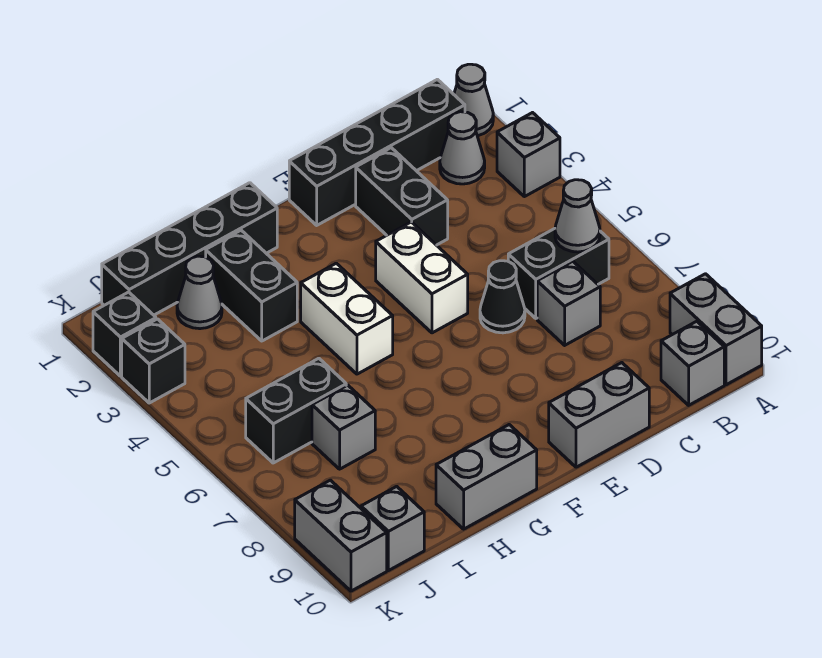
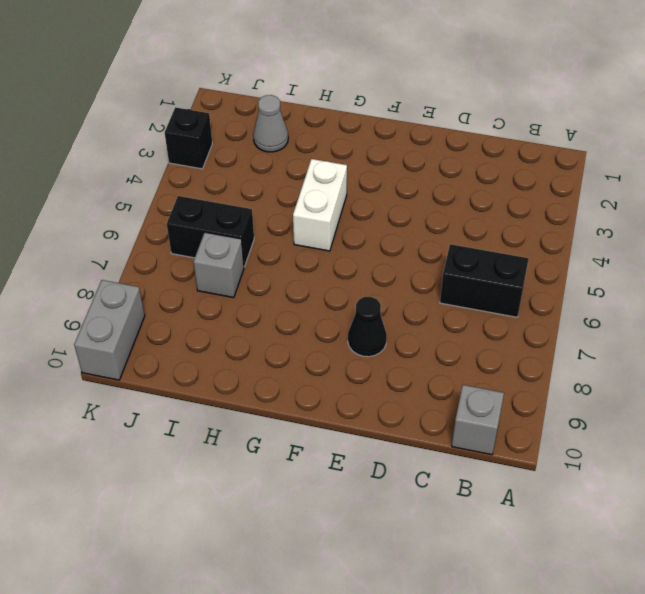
black cone E8 level 1 -> black cone D6 level 1
none -> grey cone A1 level 1
none -> grey brick A3 level 1
none -> grey brick A9:A10 level 1

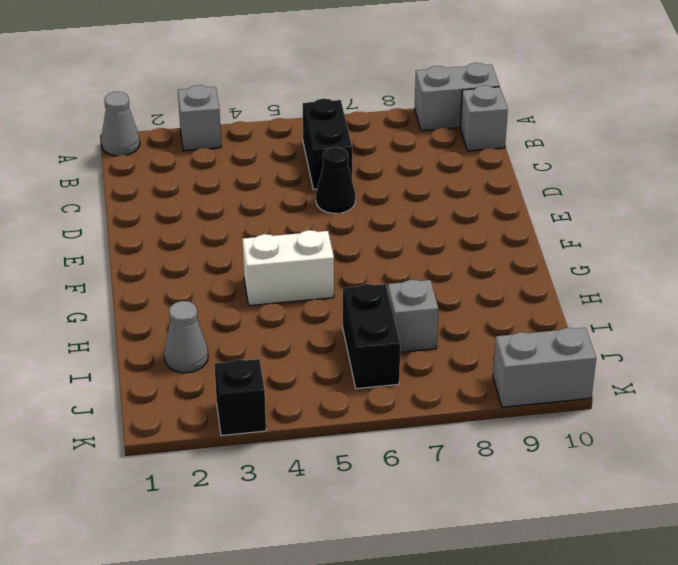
none -> black brick B1:E1 level 1
none -> grey cone B2 level 1
none -> grey brick C7 level 1

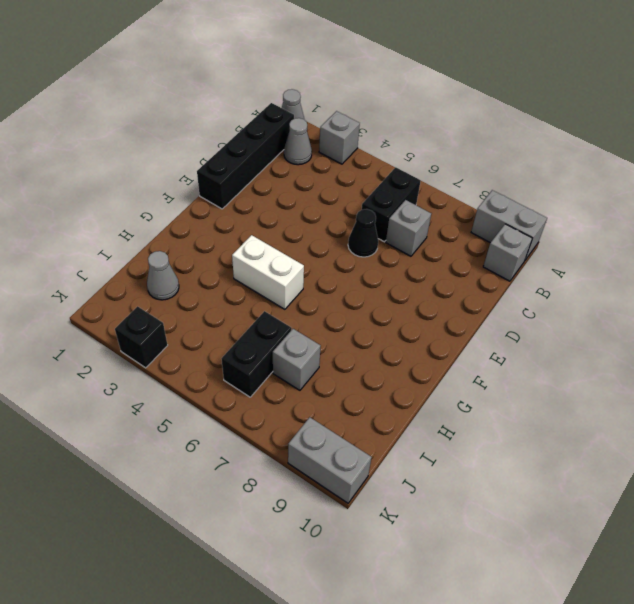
none -> black brick D2:D3 level 1
none -> grey brick D10:E10 level 1
none -> white brick E4:E5 level 1

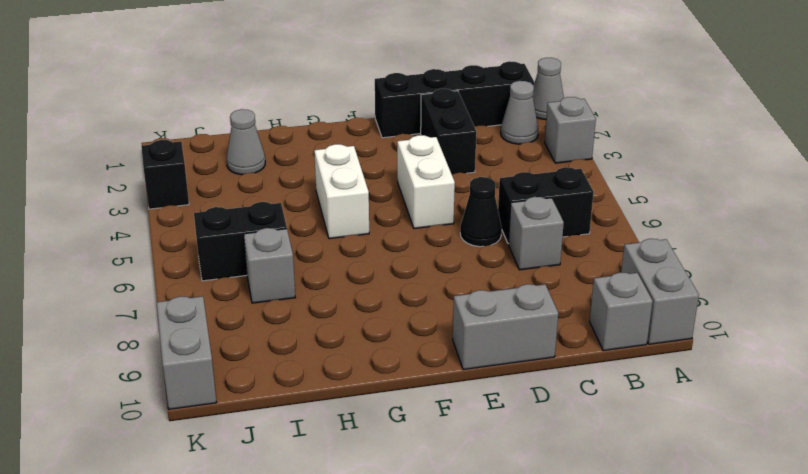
none -> black brick G1:J1 level 1
none -> grey brick G10:H10 level 1
none -> black brick H2:H3 level 1

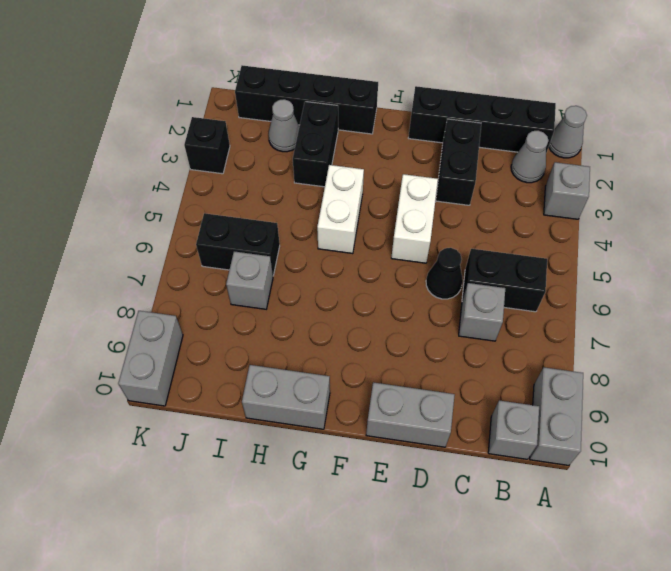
none -> grey brick J10 level 1
none -> black brick K2 level 1
none -> grey cone B6 level 2

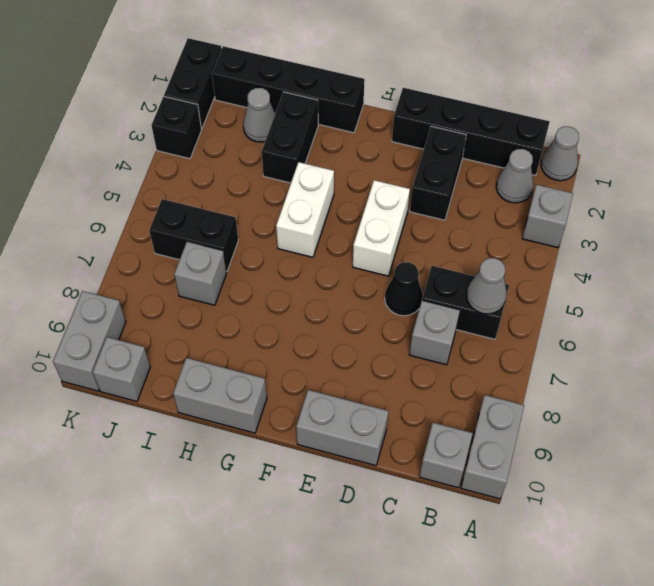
black brick K1:K2 level 1 -> black brick K2 level 1

